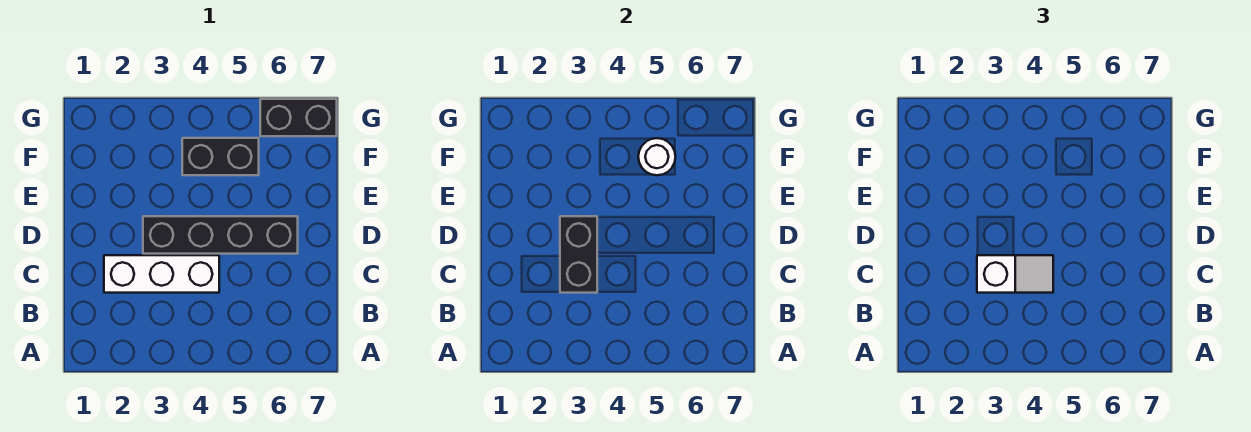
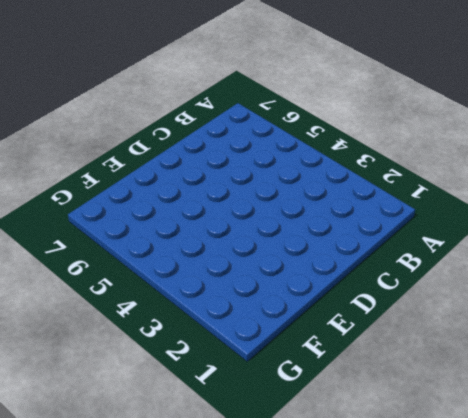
none -> white brick C2:C4 level 1
none -> black brick D3:D6 level 1

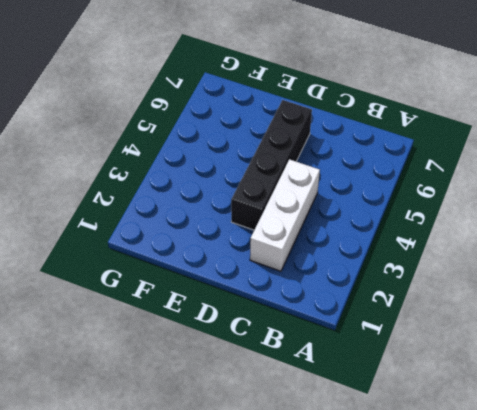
none -> black brick F4:F5 level 1
none -> black brick G6:G7 level 1

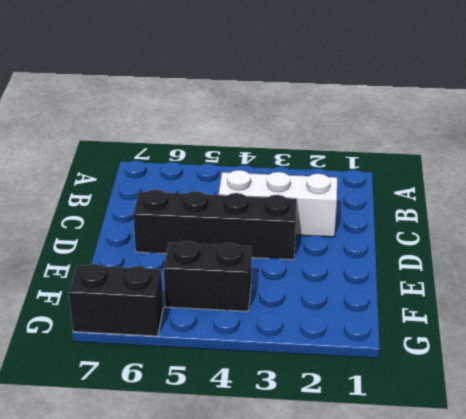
none -> black brick C3:D3 level 2
none -> white round brick F5 level 2

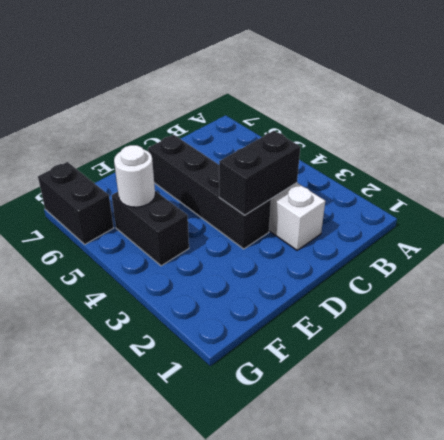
none -> white slope C3:C4 level 3 top 3

